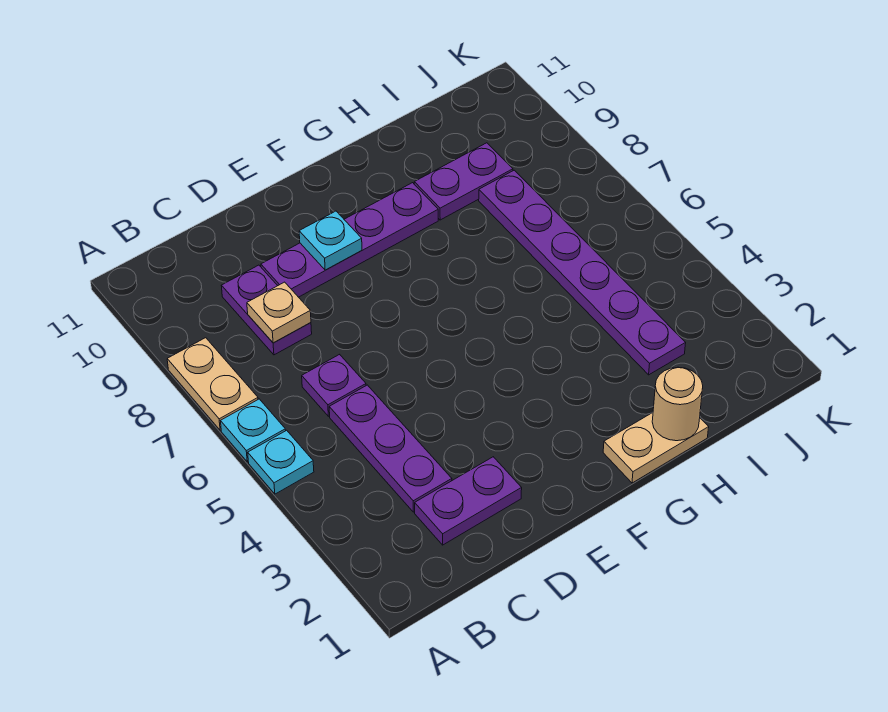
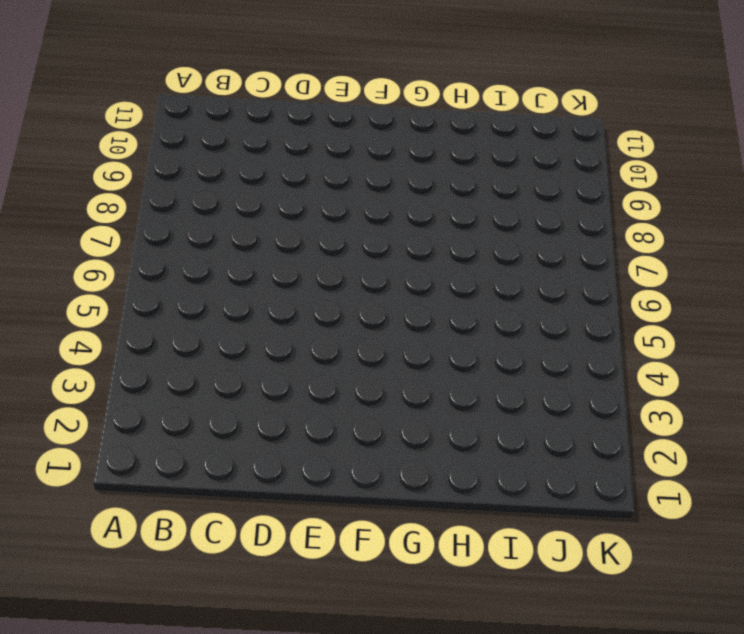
none -> cyan plate A5 level 1
none -> cyan plate A6 level 1
none -> tan plate A7:A8 level 1

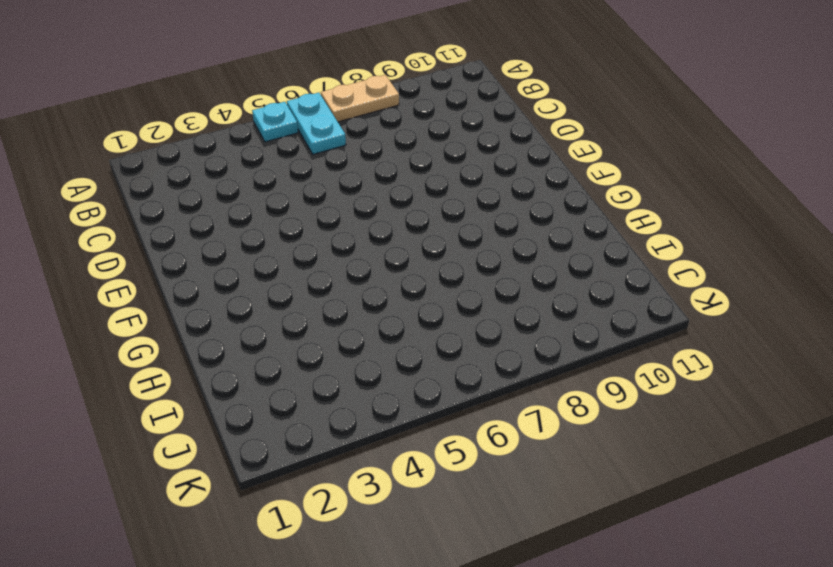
cyan plate A6:B6 level 1 -> cyan plate A6 level 1
none -> purple plate C2:D2 level 1
none -> purple plate C3:C5 level 1
none -> purple plate C6 level 1

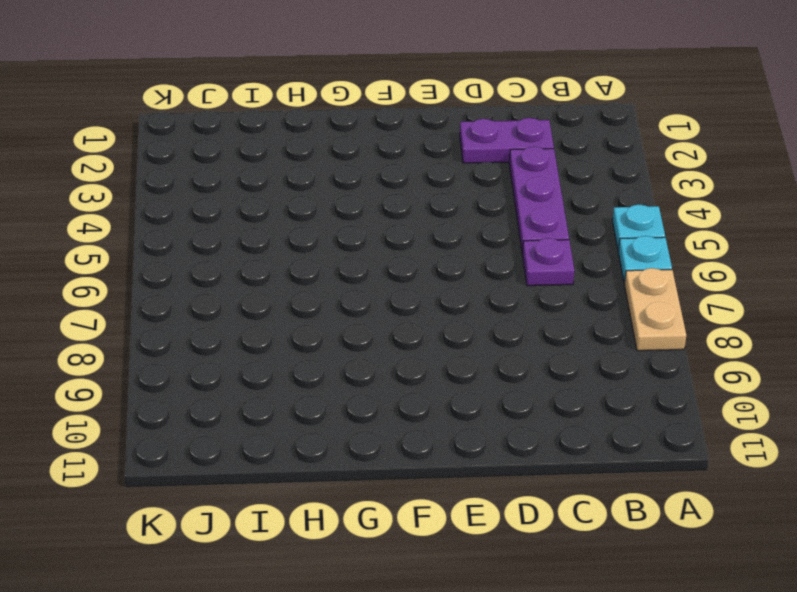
none -> purple plate C8:C9 level 1
none -> purple plate D9:G9 level 1
none -> tan plate G1:H1 level 1

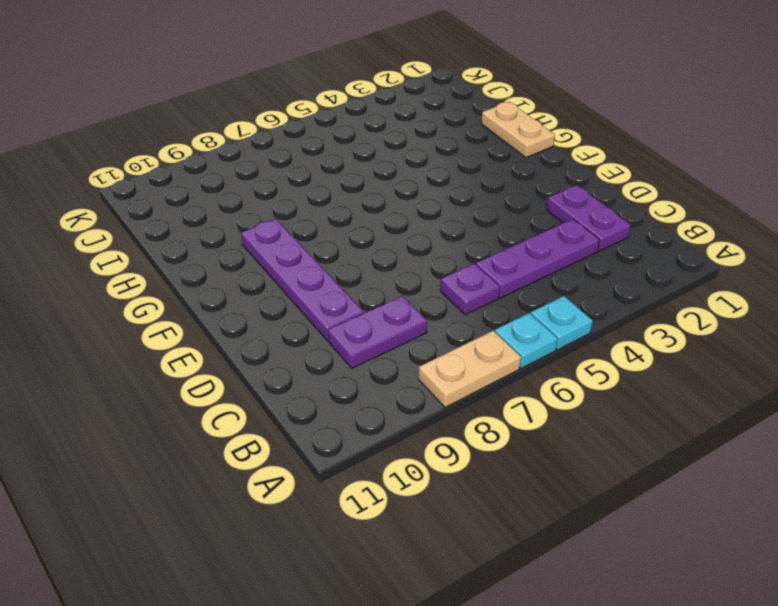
none -> purple plate H9:I9 level 1
none -> purple plate I3:I8 level 1
none -> tan plate C8 level 2

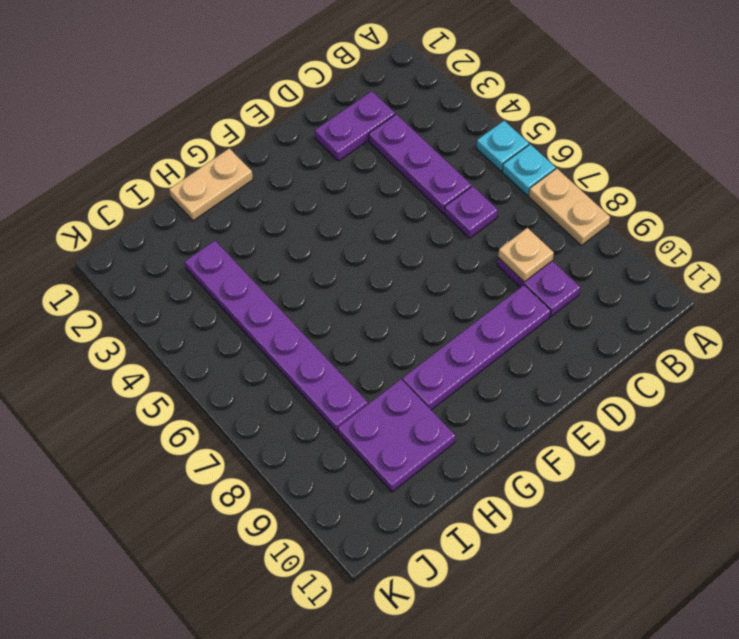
purple plate H9:I10 level 1 -> purple plate H9:I9 level 1
none -> cyan plate E9 level 2
none -> tan round brick H1 level 2

